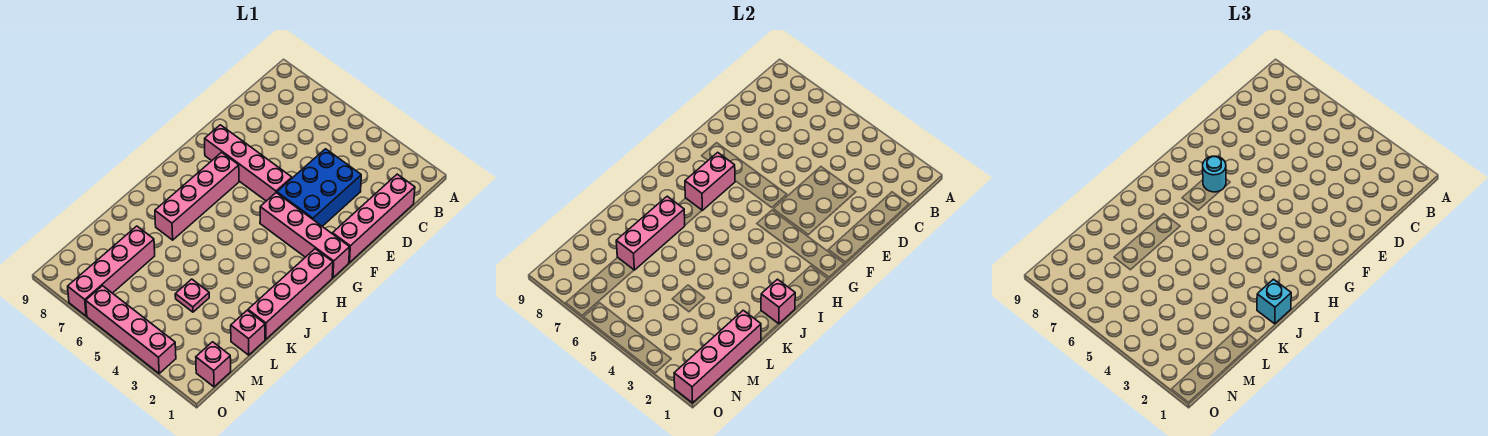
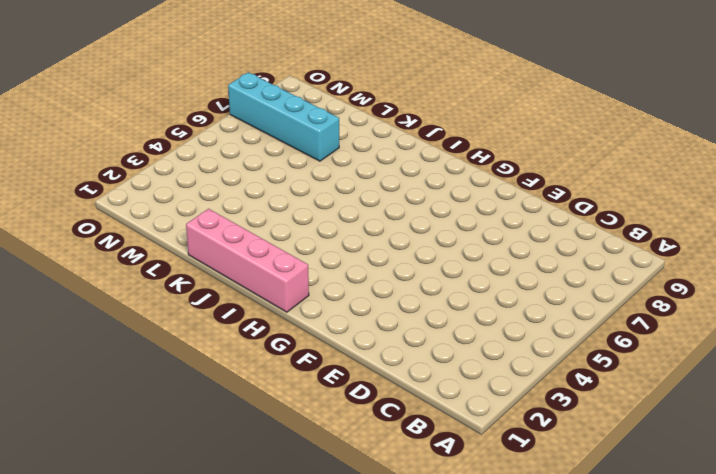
cyan brick L7:O7 level 1 -> pink brick L7:O7 level 1
none -> pink brick C1:F1 level 1
none -> blue brick D3:F4 level 1
none -> pink brick F5:F8 level 1

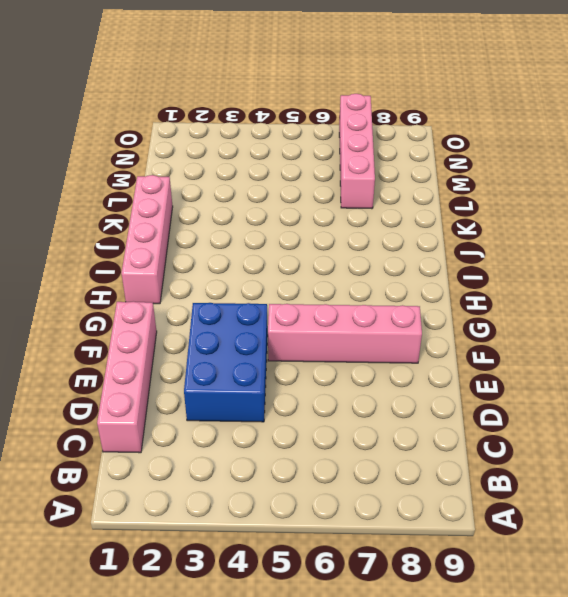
none -> pink brick G1:G4 level 1
none -> pink brick G7:J7 level 1
none -> pink brick L1 level 1

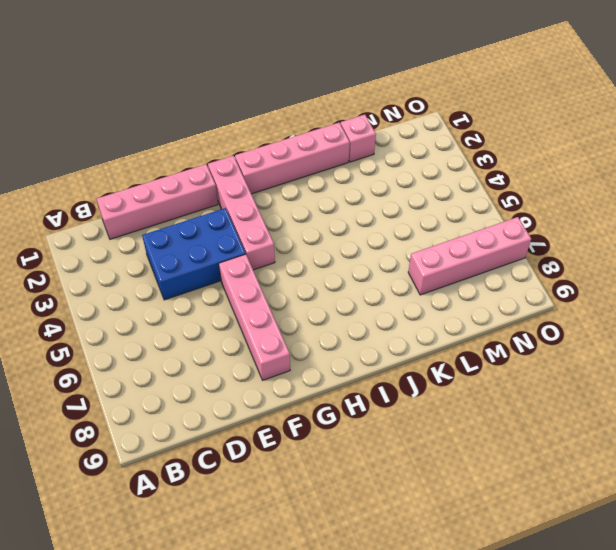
none -> pink brick G7:J7 level 1
none -> pink plate L4 level 1
none -> pink brick N1 level 1

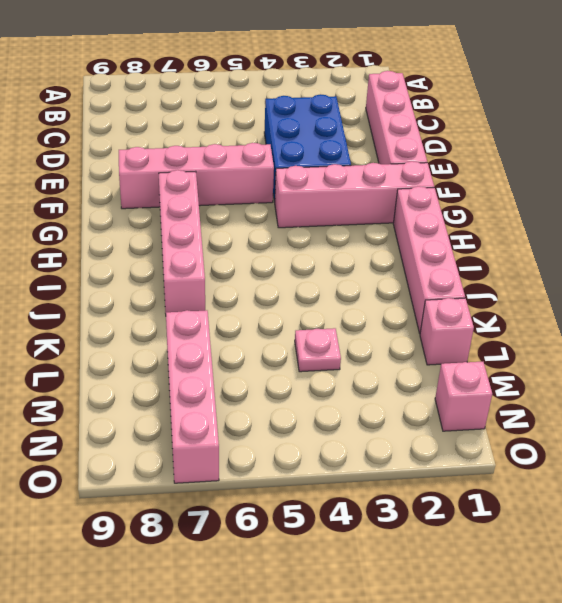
none -> pink brick O3:O6 level 1
none -> pink brick G7:H7 level 2
none -> pink brick J1 level 2

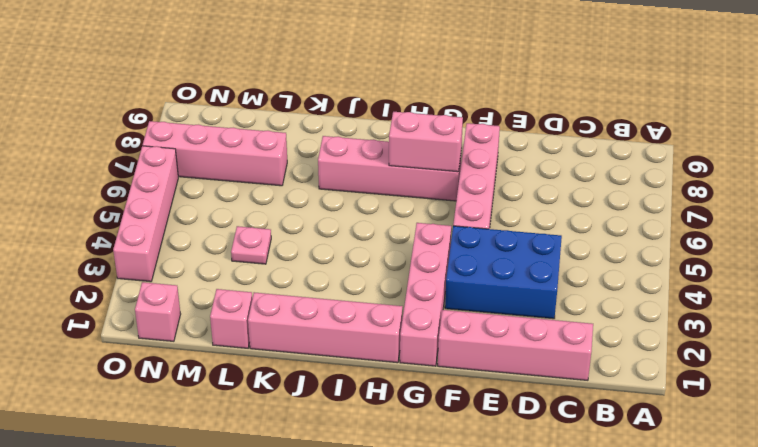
none -> pink brick J1 level 2
none -> pink brick J7:L7 level 2
none -> pink brick L1:O1 level 2

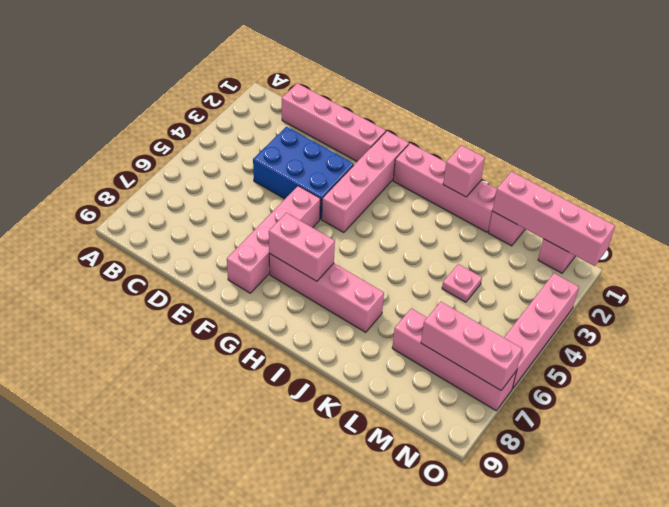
pink brick M7:O7 level 2 -> pink brick J7:L7 level 2
none -> cyan round brick G7 level 3
none -> cyan brick J1 level 3

